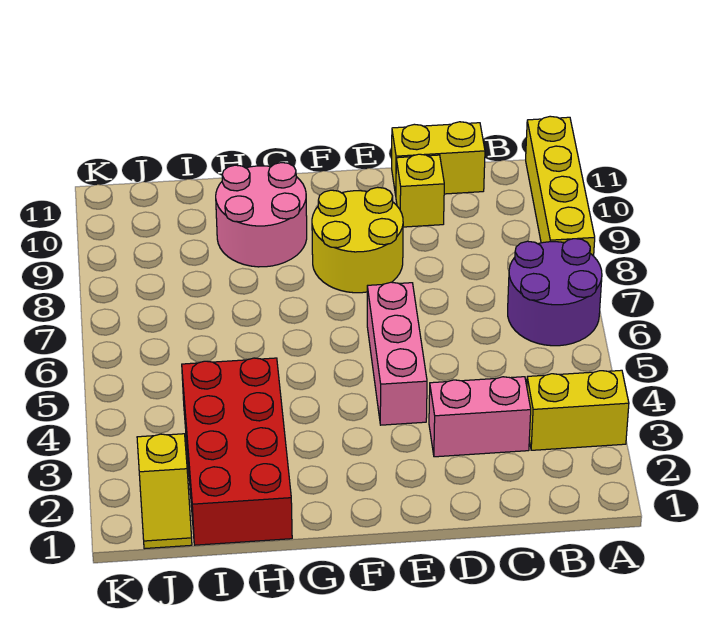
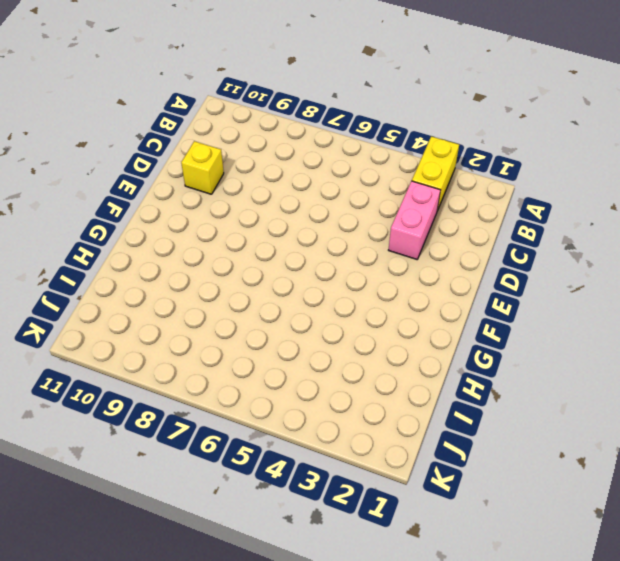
none -> purple round brick A6:B7 level 1
none -> yellow brick A8:A11 level 1

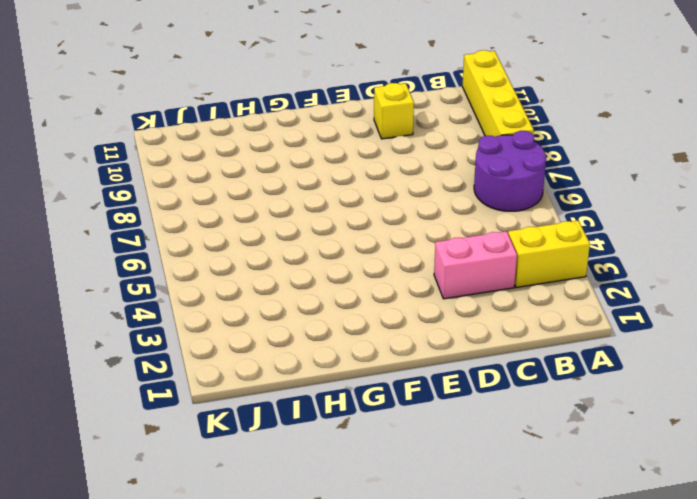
none -> yellow brick C11:D11 level 1
none -> pink brick E4:E6 level 1

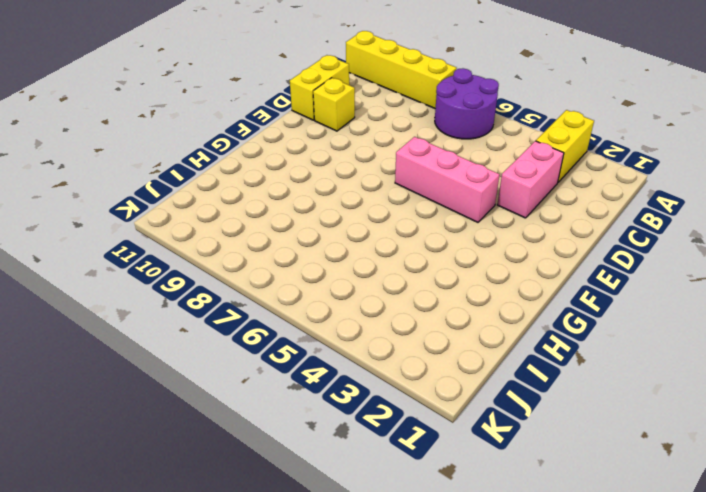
none -> yellow round brick E8:F9 level 1
none -> pink round brick G9:H10 level 1

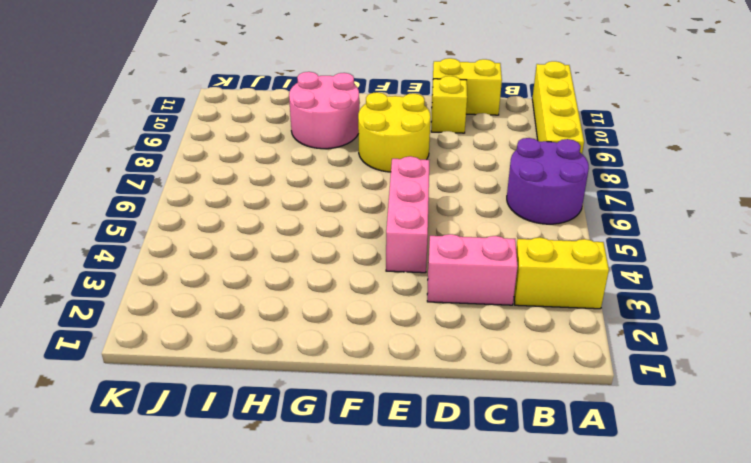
none -> red brick H1:I4 level 1
none -> yellow slope J1:J2 level 1 top 2

